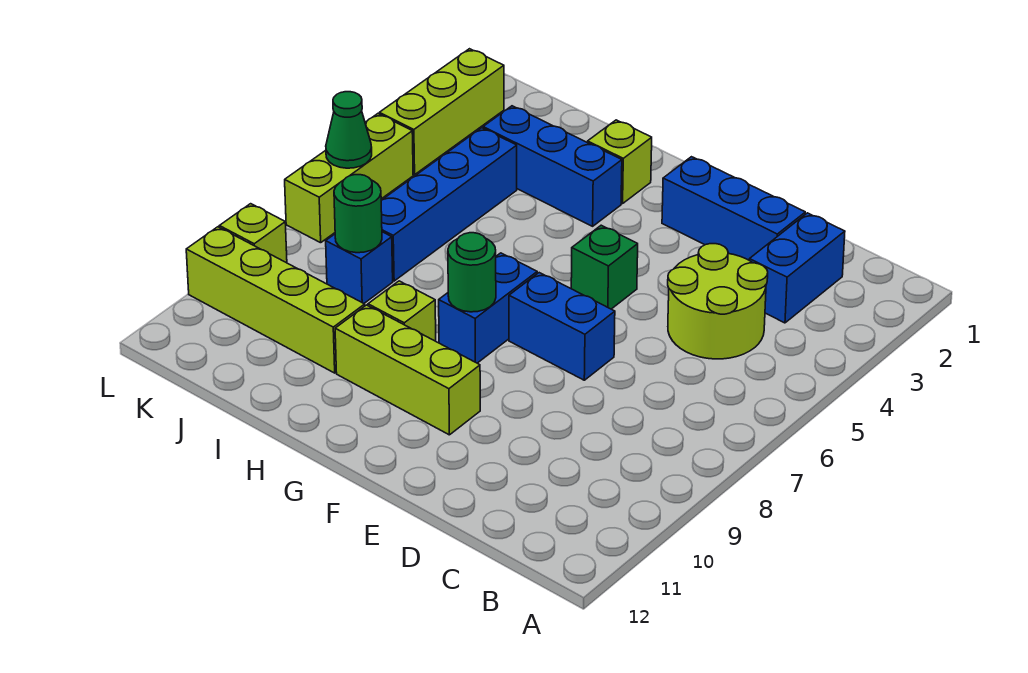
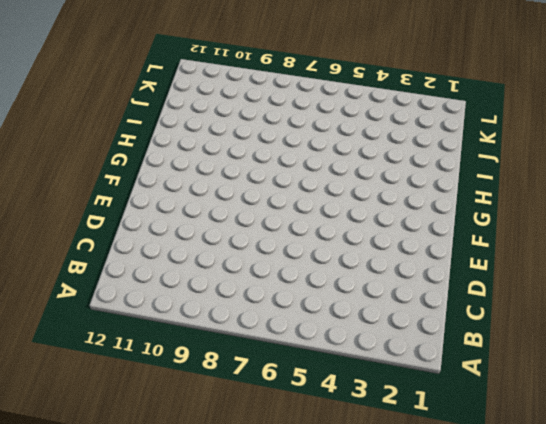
none -> blue brick C2:C3 level 1
none -> lime round brick C4:D5 level 1
none -> blue brick D2:F2 level 1

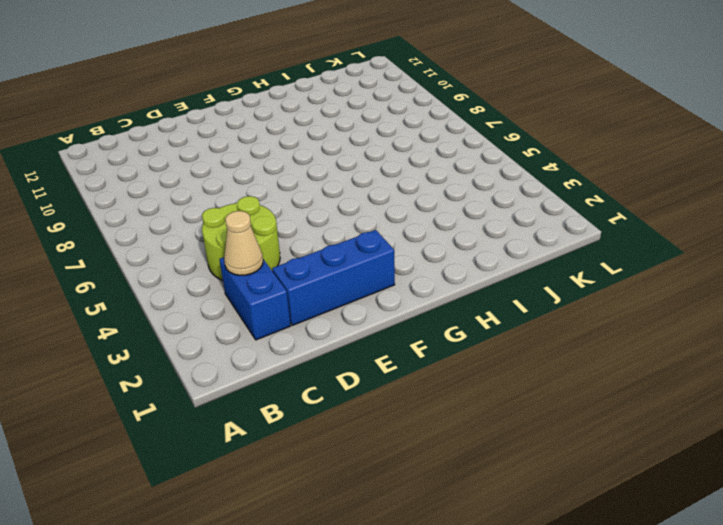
tan cone C3 level 2 -> none
none -> blue brick E7:F7 level 1
none -> green brick F5 level 1
none -> lime brick F10:H10 level 1

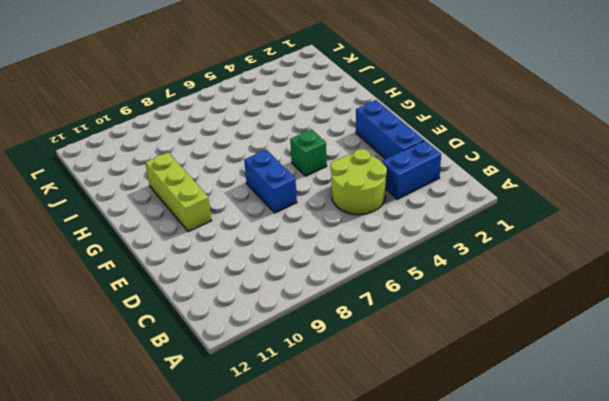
none -> blue brick G7:G8 level 1
none -> lime brick H2 level 1
none -> blue brick H3:J3 level 1

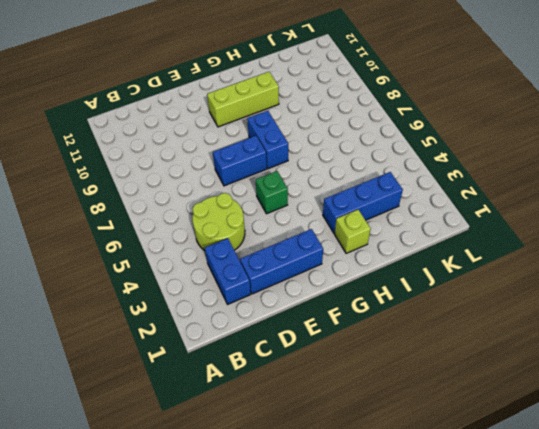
none -> lime brick H9 level 1
none -> lime brick I10:L10 level 1
none -> blue brick J4:J7 level 1

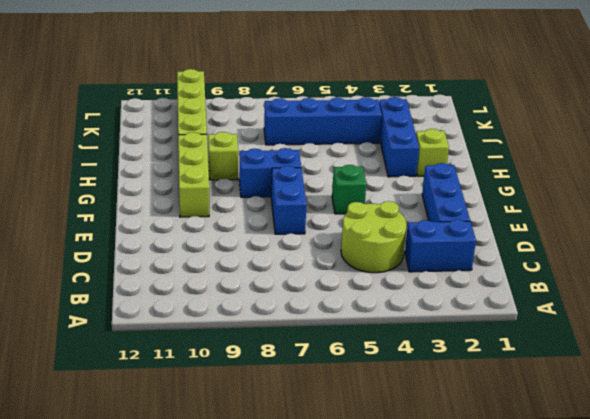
none -> blue brick J8 level 1
none -> lime brick L2:L4 level 1
none -> lime brick L5:L7 level 1

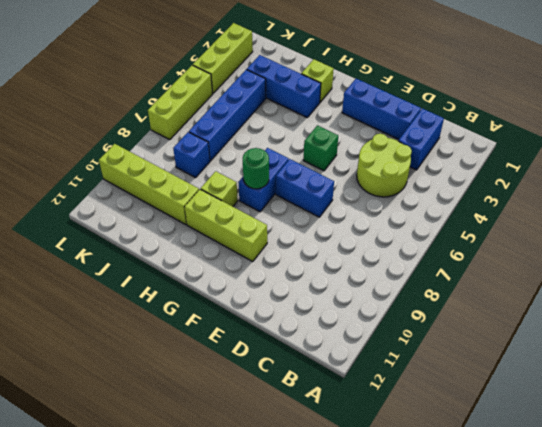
none -> lime brick L9 level 1
none -> green round brick J8 level 2
none -> green cone L6 level 2

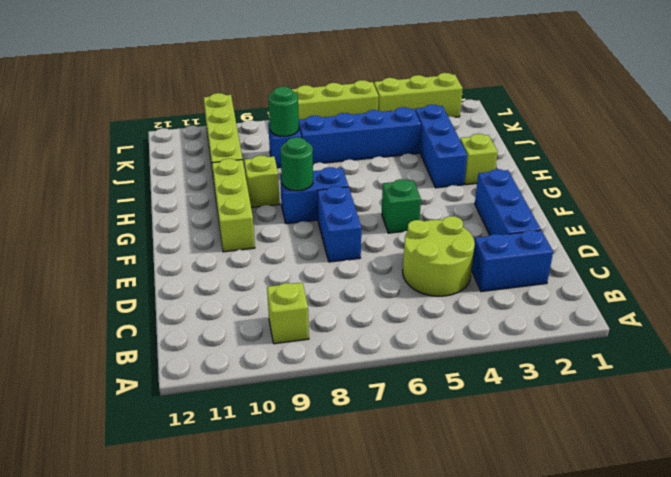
lime brick B9 level 1 -> lime brick L9 level 1
none -> green cone L6 level 2

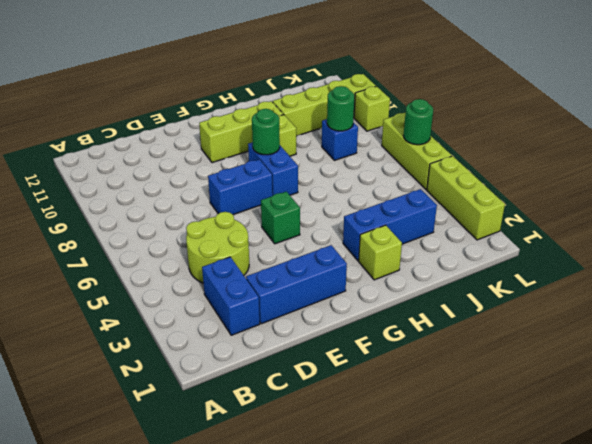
green round brick L6 level 2 -> green cone L6 level 2
none -> blue brick J4:J7 level 1

